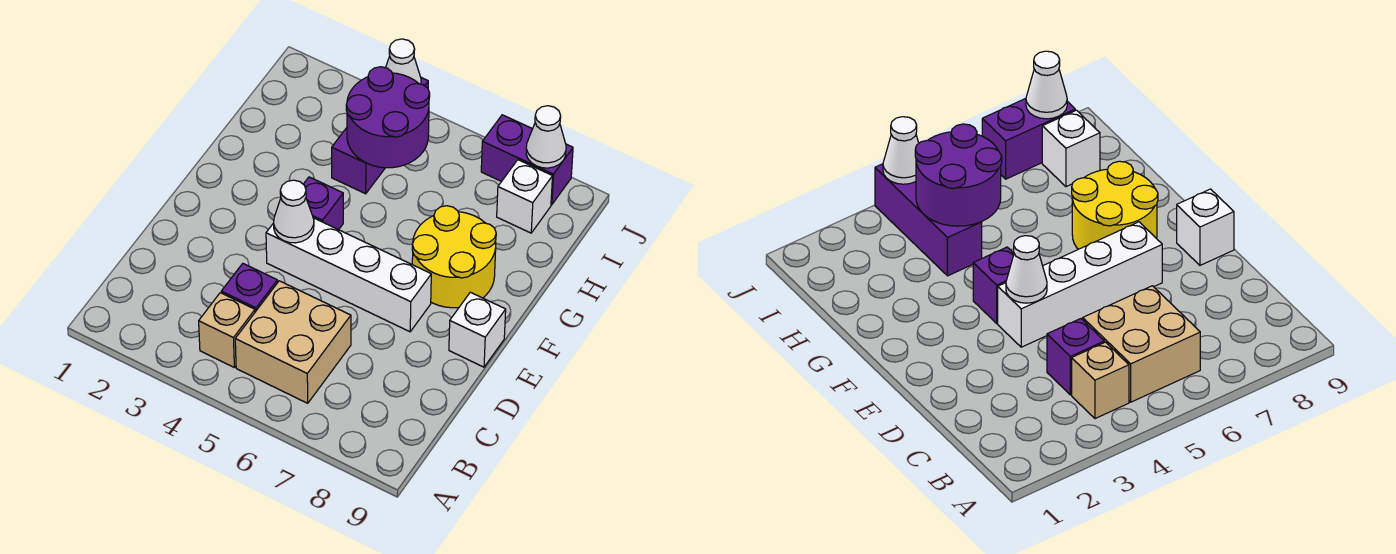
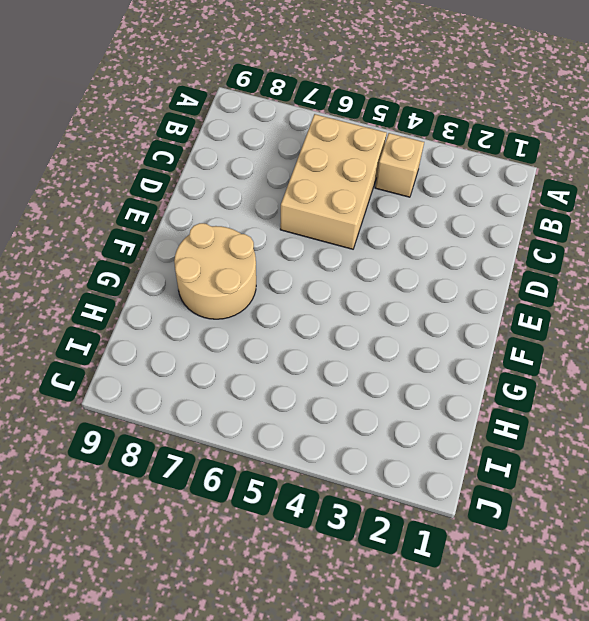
tan brick B5:D6 level 1 -> tan brick B5:C6 level 1
tan round brick F7:G8 level 1 -> yellow round brick F7:G8 level 1
none -> purple brick C4 level 1
none -> white brick E4:E7 level 1
none -> white brick E9 level 1

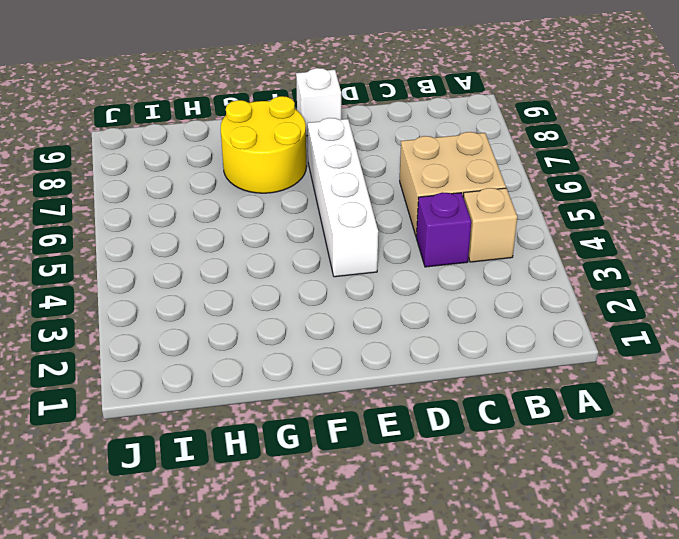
none -> purple brick F4 level 1
none -> purple brick H4:J4 level 1
none -> white brick I8 level 1

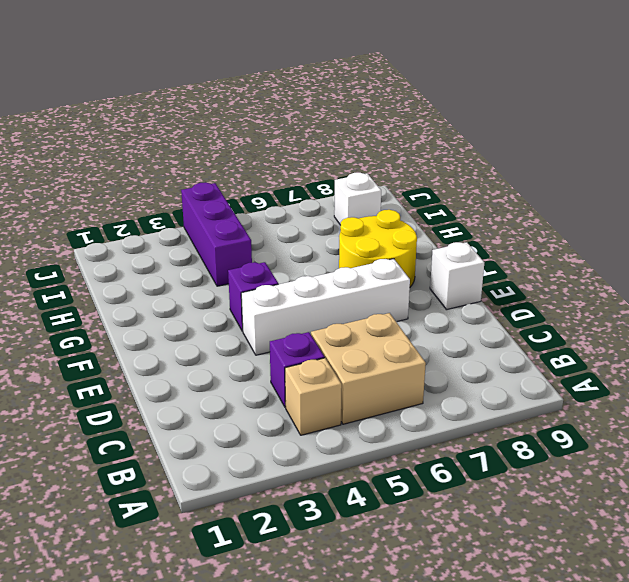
none -> purple brick J7:J8 level 1
none -> white cone E4 level 2
none -> purple round brick H4:I5 level 2

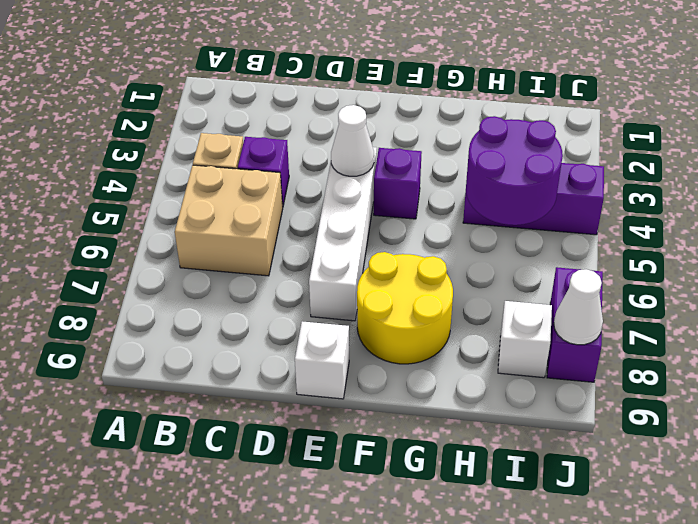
none -> white cone J4 level 2

